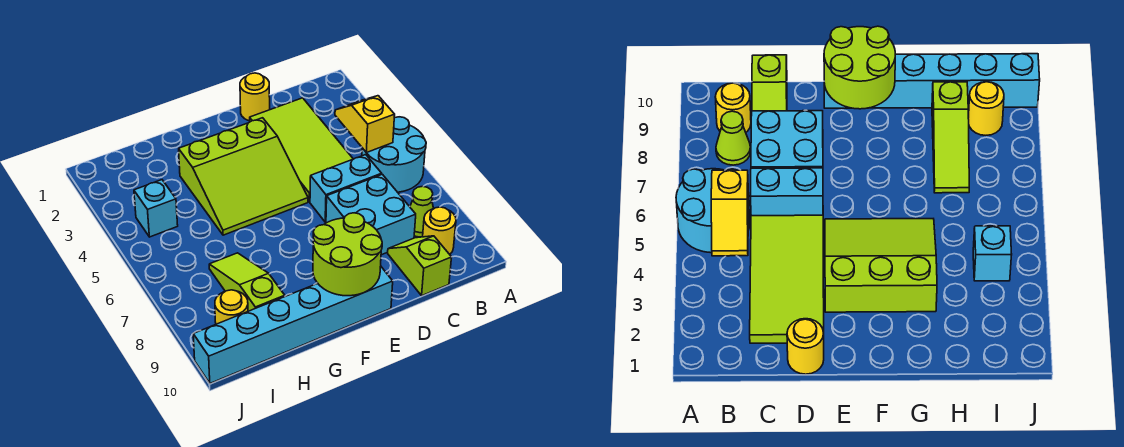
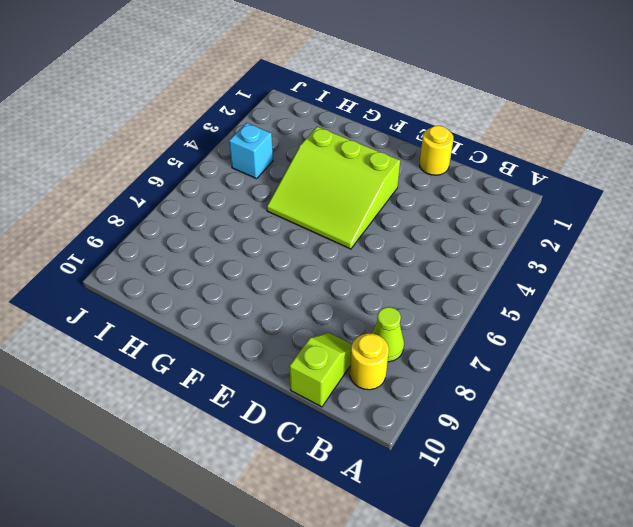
none -> cyan round brick A5:B6 level 1
none -> lime tile C2:D5 level 1
none -> cyan brick C6:D6 level 1

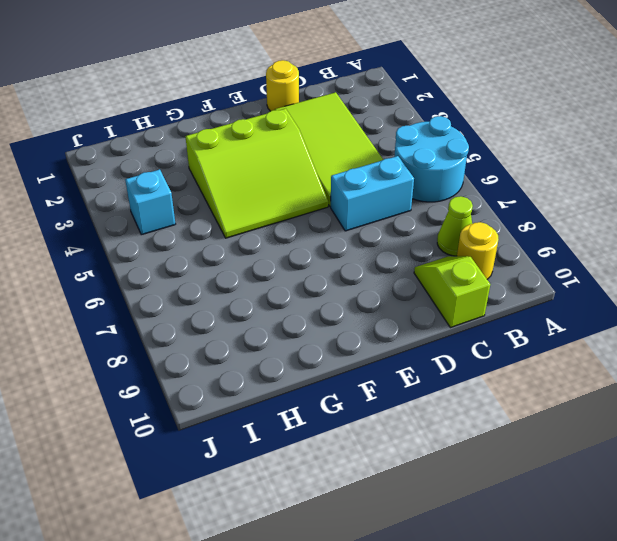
none -> cyan brick C7:D8 level 1
none -> cyan brick E10:J10 level 1
none -> lime slope H7:H9 level 1 top 9

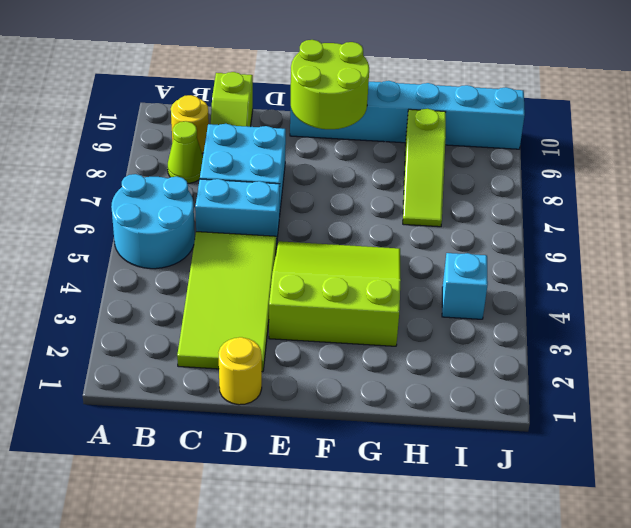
none -> yellow round brick I9 level 1
none -> yellow slope B4:B5 level 2 top 5

